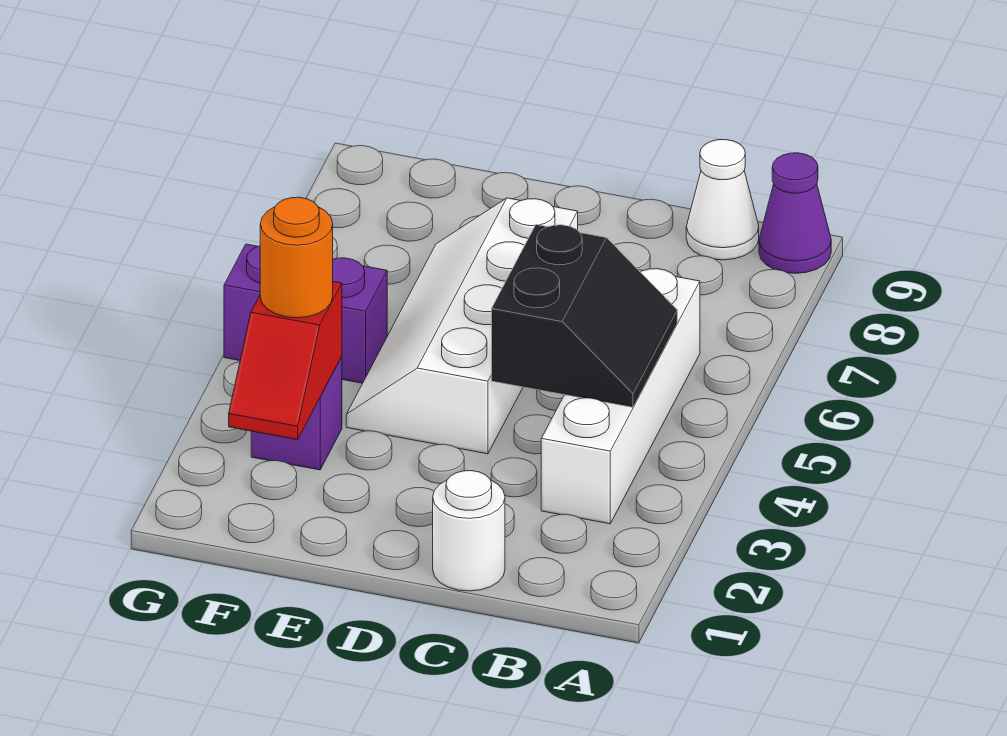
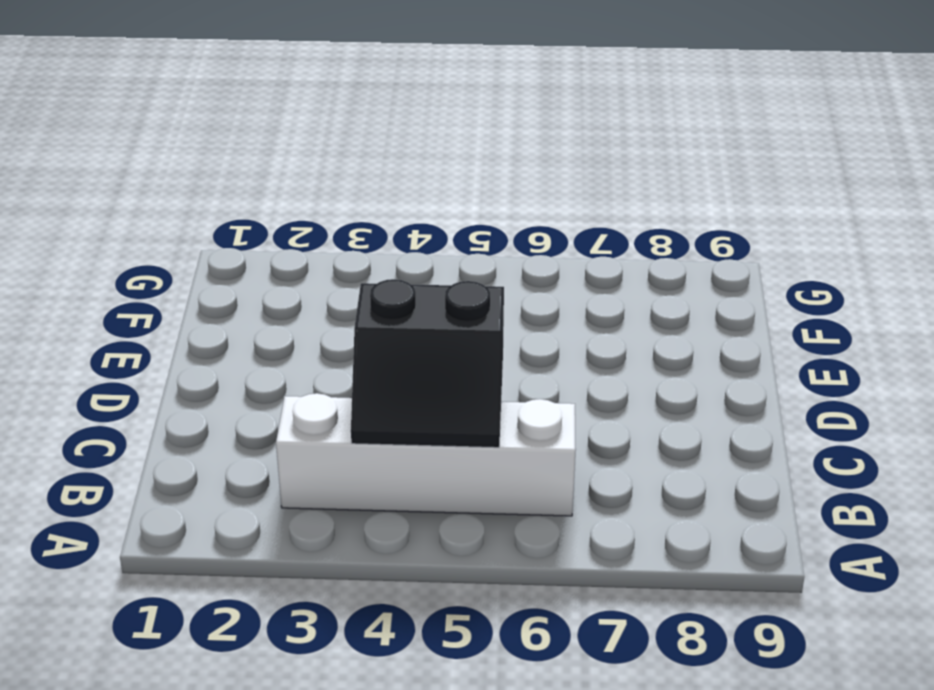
none -> purple cone A9 level 1
none -> white cone B9 level 1

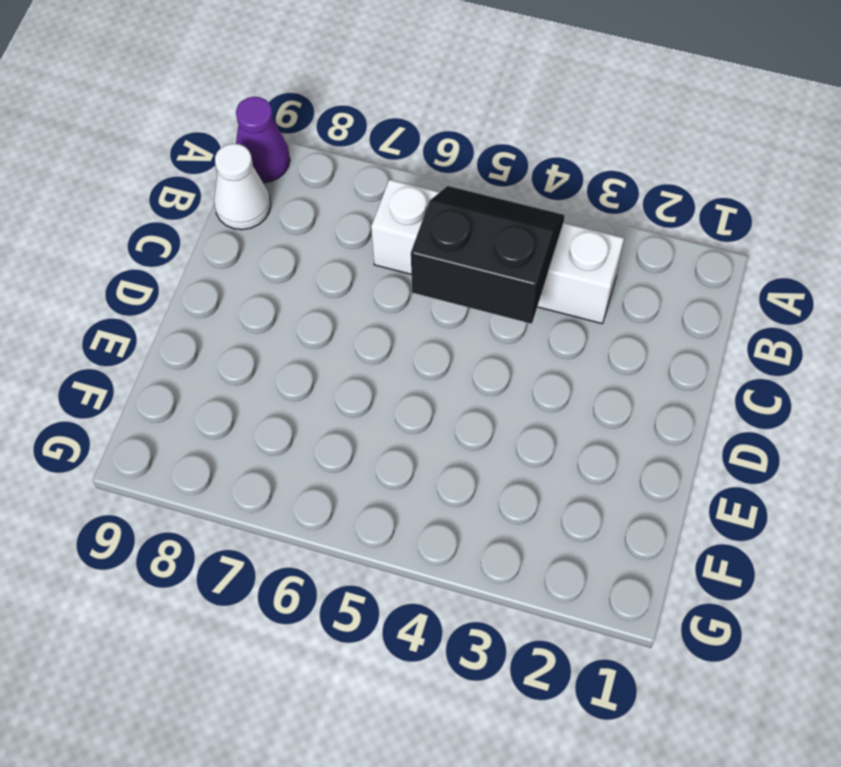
none -> white round brick C1 level 1
none -> white slope D4:E7 level 1 top D

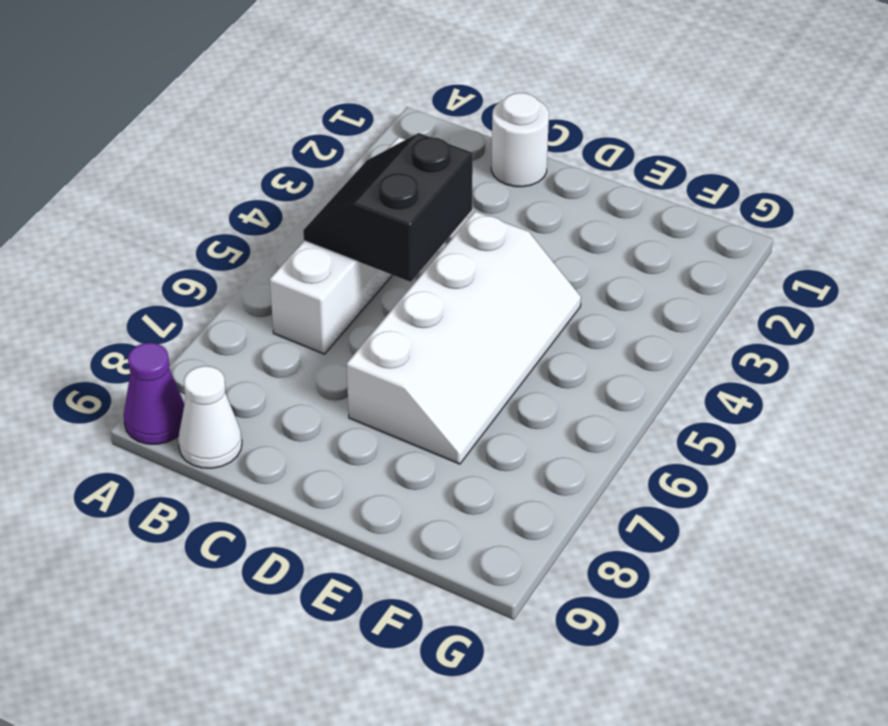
none -> purple brick F3 level 1
none -> purple brick F5:G5 level 1

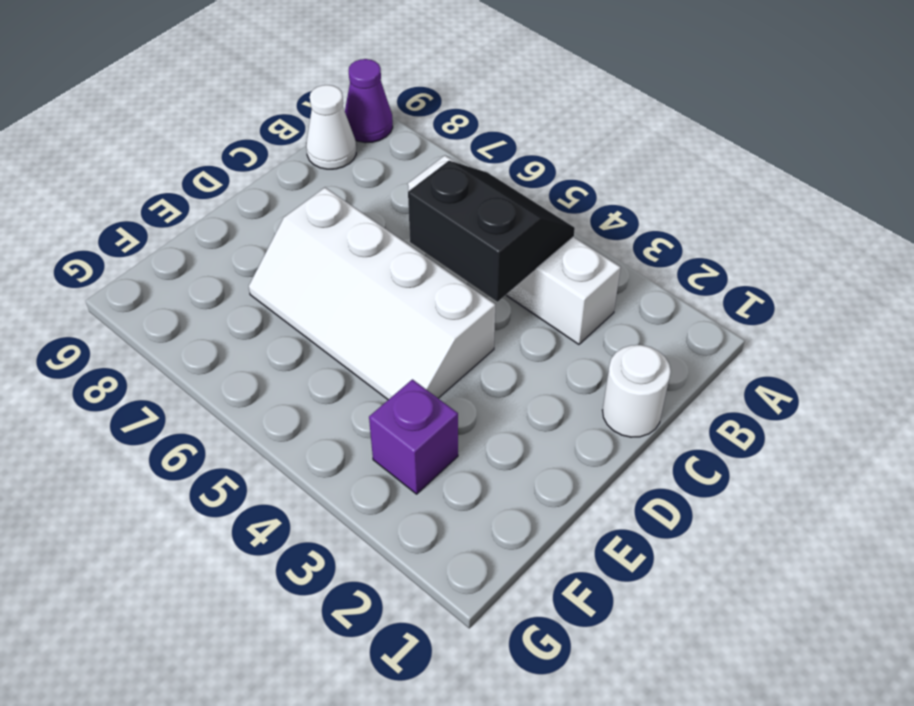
none -> purple brick F5:G5 level 1
none -> red slope F2:F3 level 2 top 3

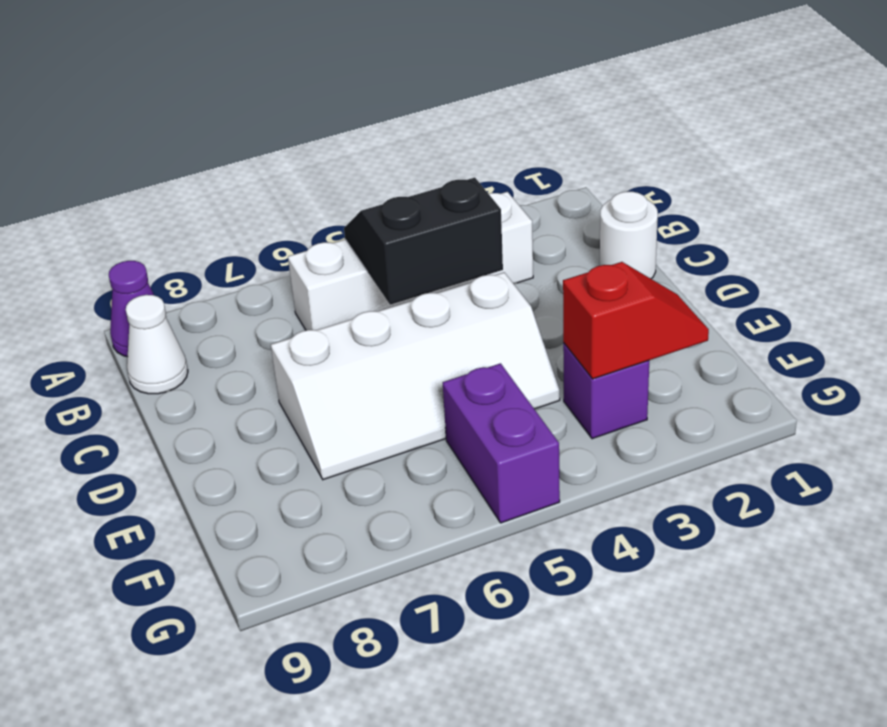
none -> orange round brick F3 level 3

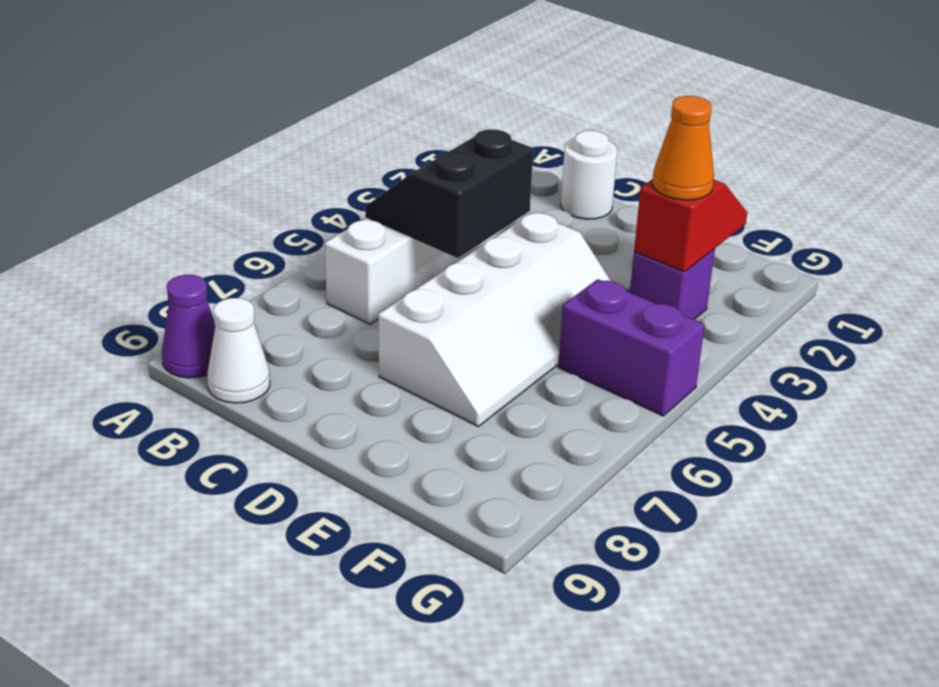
orange cone F3 level 3 -> orange round brick F3 level 3

